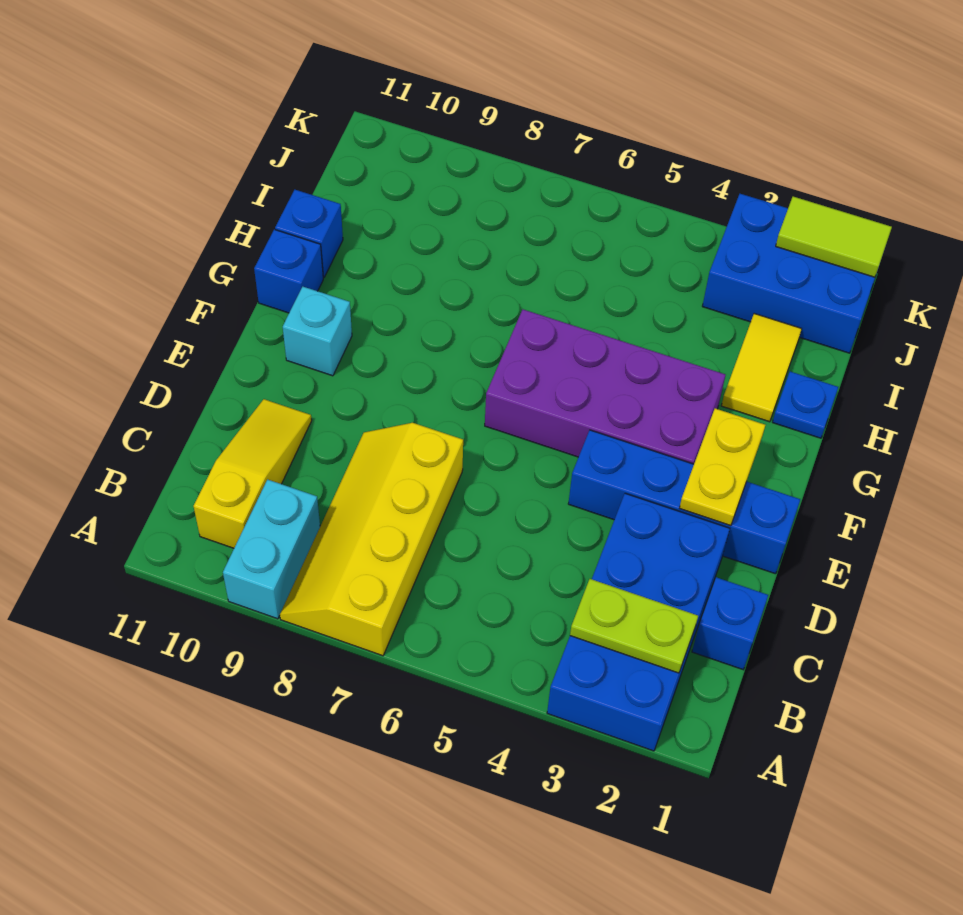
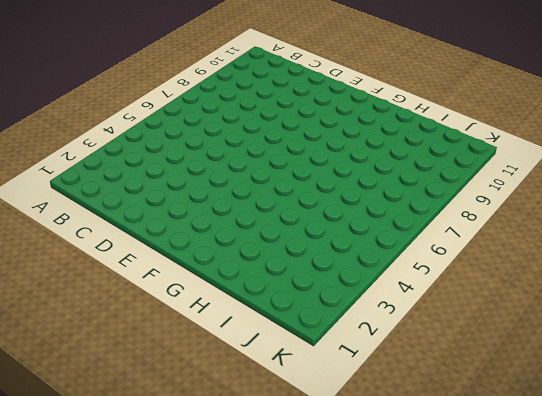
none -> blue brick A2:D3 level 1
none -> yellow slope A7:D8 level 1 top 7
none -> cyan brick A9:B9 level 1

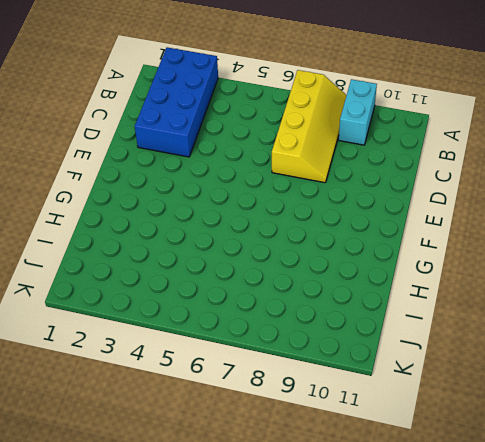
none -> yellow slope B10:D10 level 1 top B
none -> blue brick C1 level 1
none -> blue brick E1:E4 level 1

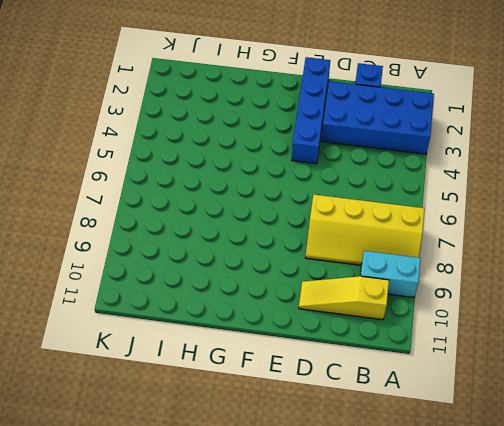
none -> purple brick F3:G6 level 1
none -> cyan brick F10 level 1
none -> blue brick G11 level 1

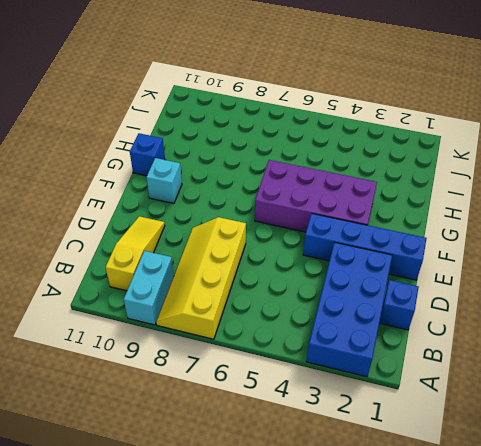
none -> blue plate H1 level 1
none -> yellow tile H2:I2 level 1
none -> blue brick H11 level 1

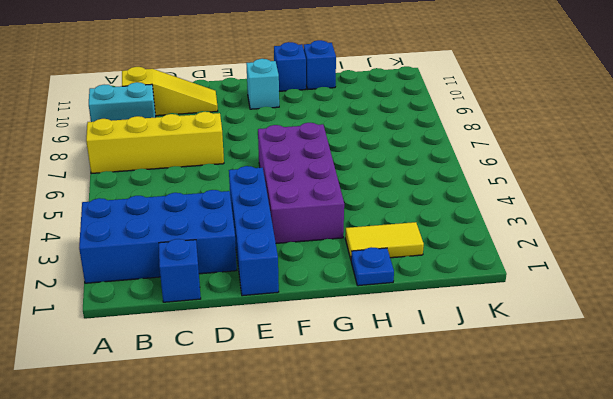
none -> blue brick J1:K3 level 1
none -> lime plate B2:B3 level 2
none -> yellow plate E2:F2 level 2

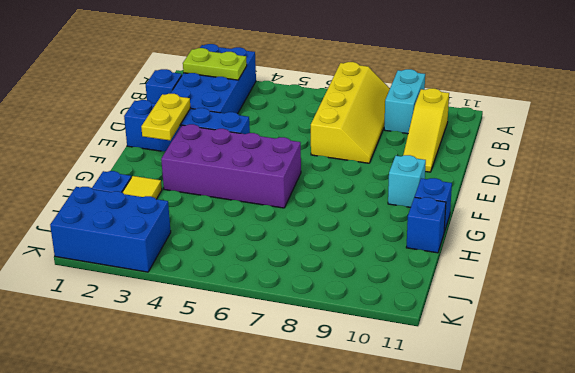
none -> lime tile K1:K2 level 2

